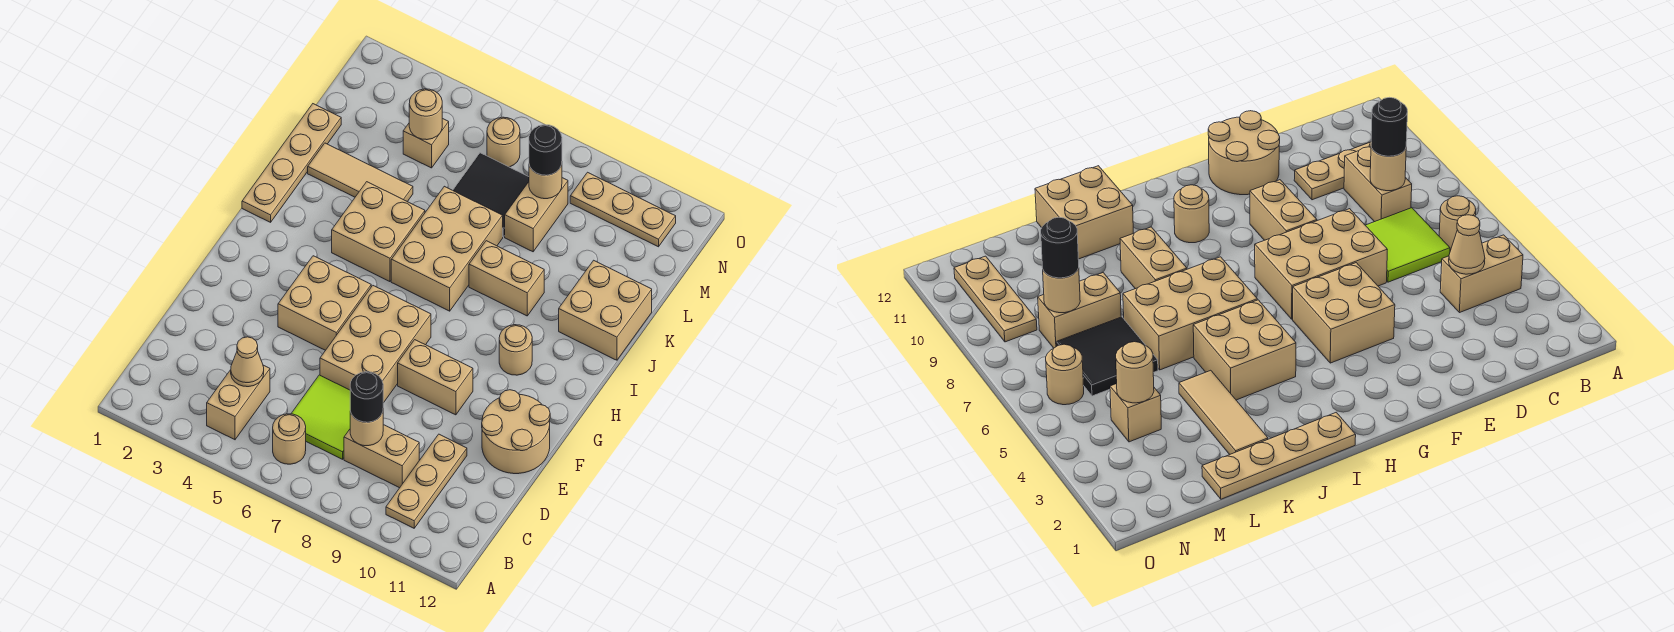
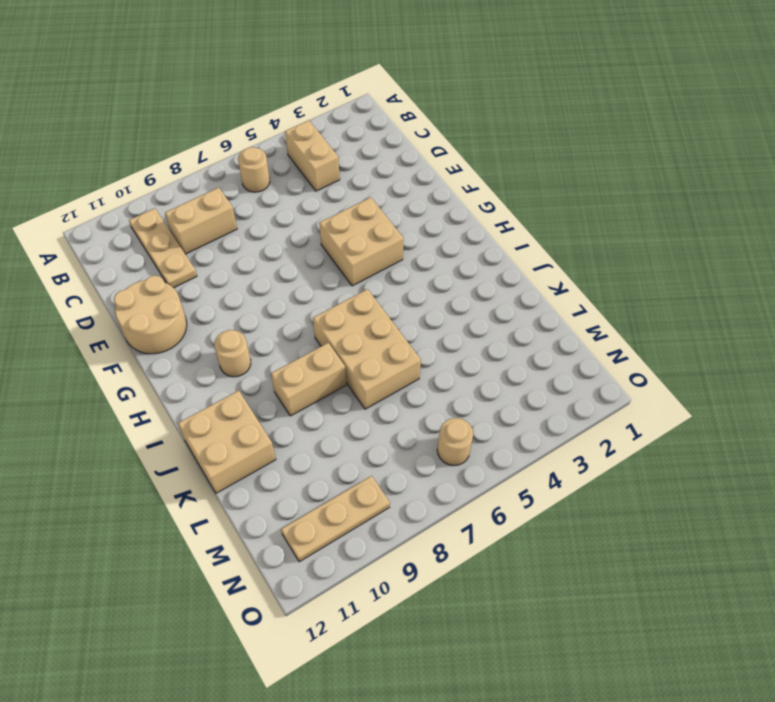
none -> lime tile C6:D7 level 1
none -> tan brick E6:G7 level 1
none -> tan brick F8:F9 level 1

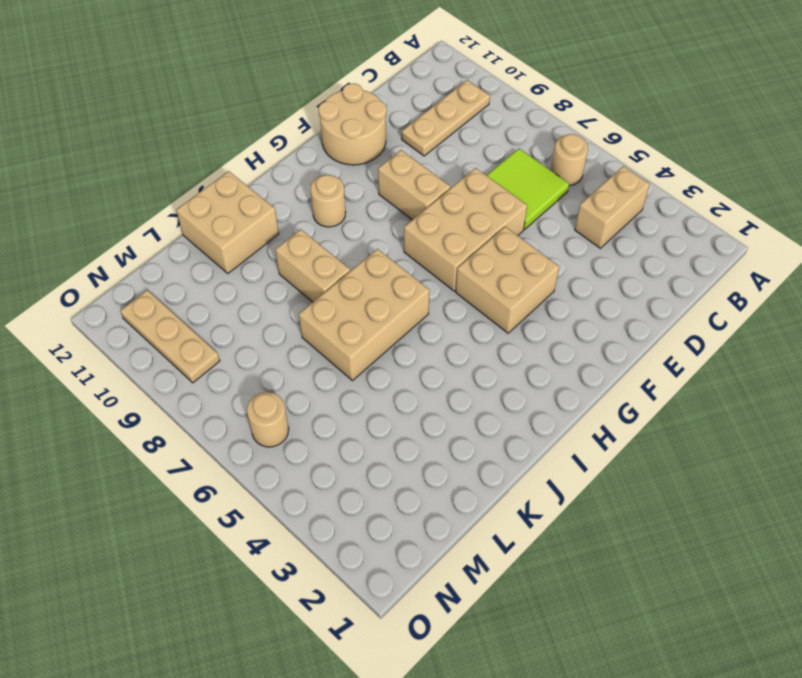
none -> tan brick C8:C9 level 1
none -> tan plate I1:L1 level 1
none -> tan brick I4:J5 level 1

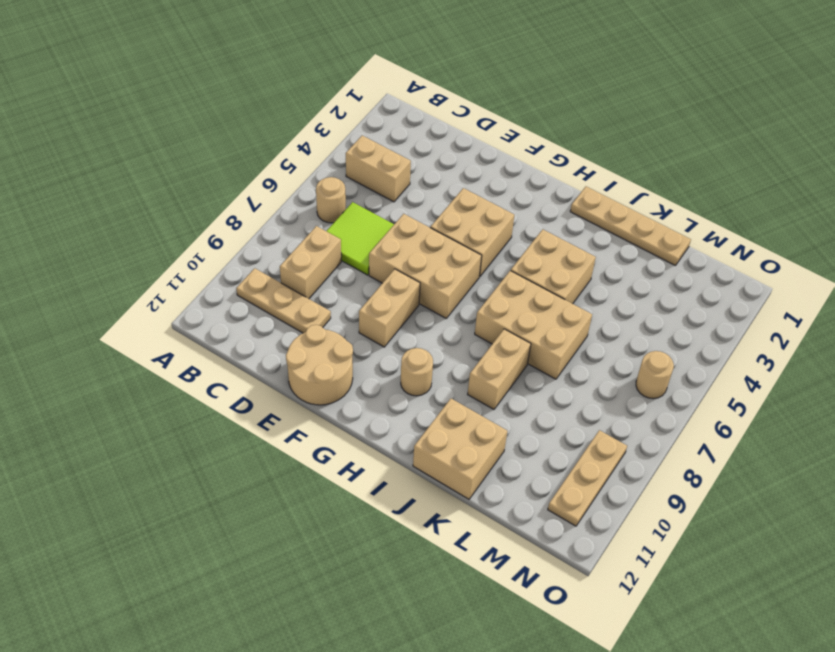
none -> tan tile K2:K4 level 1
none -> black tile L6:M7 level 1
none -> tan brick L8:M8 level 1

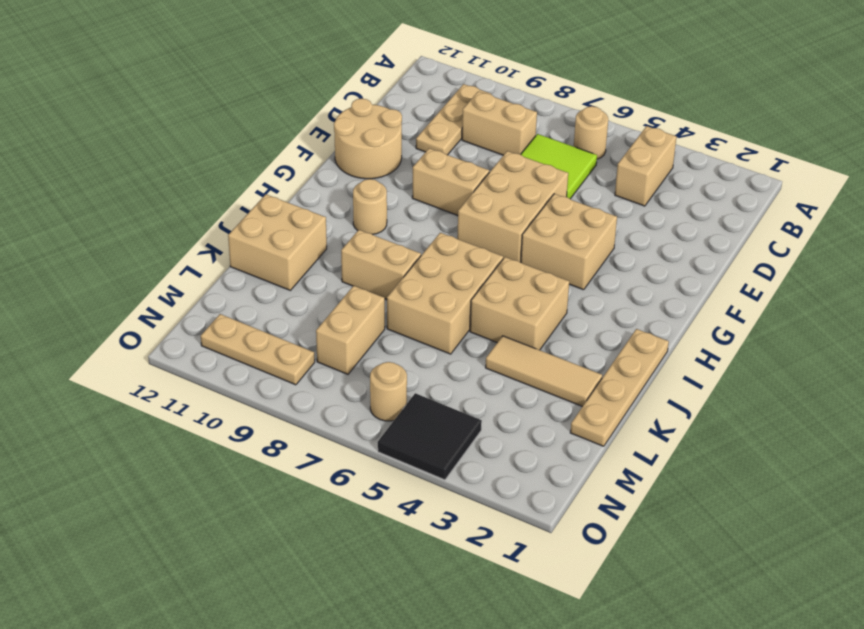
black tile N4:O5 level 1 -> black tile L6:M7 level 1
none -> tan brick M4 level 1
none -> tan cone C4 level 2
none -> tan round brick C8 level 2

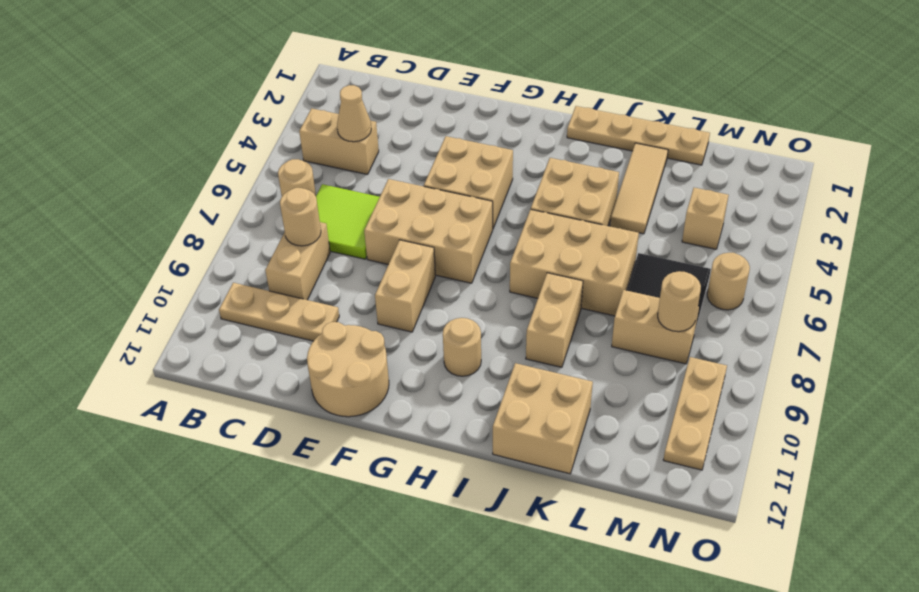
none -> tan round brick M4 level 2
none -> black round brick C8 level 3
none -> black round brick M8 level 3

